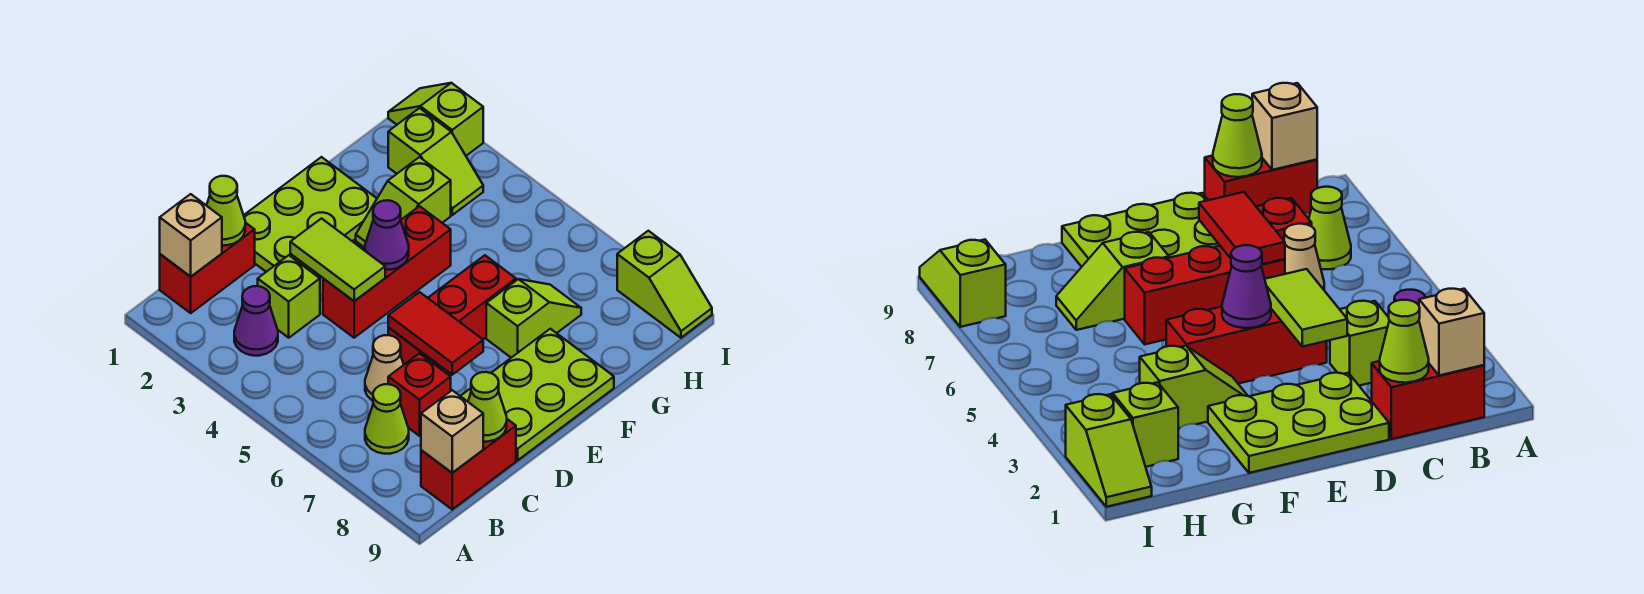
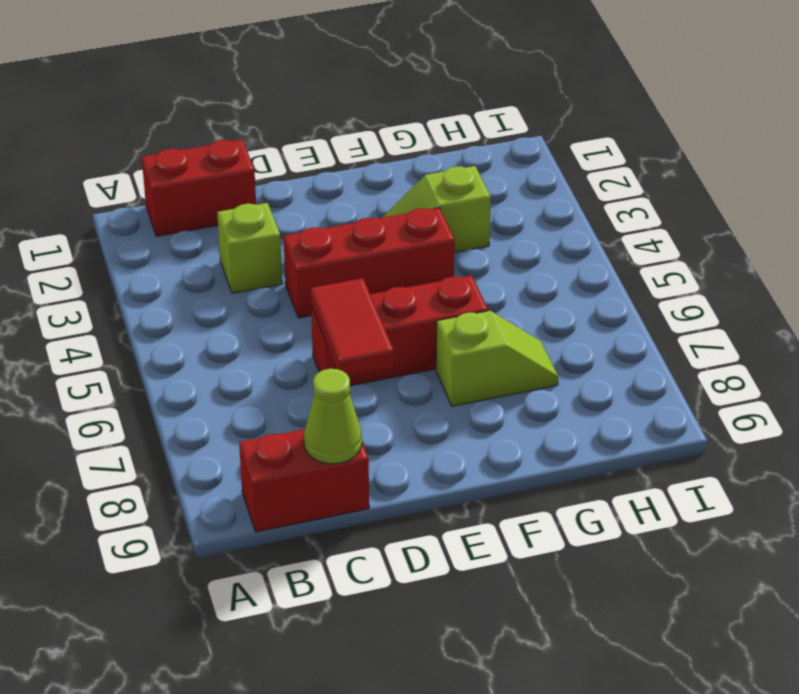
none -> purple cone B3 level 1
none -> lime cone B7 level 1
none -> tan cone C6 level 1

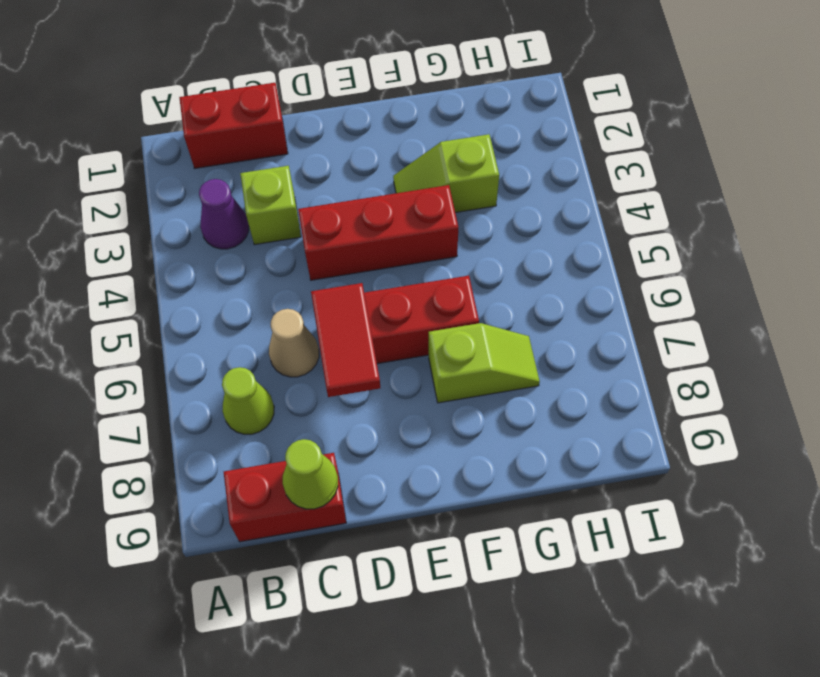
none -> red brick C7 level 1
none -> lime plate D1:F2 level 1
none -> lime plate D8:F9 level 1

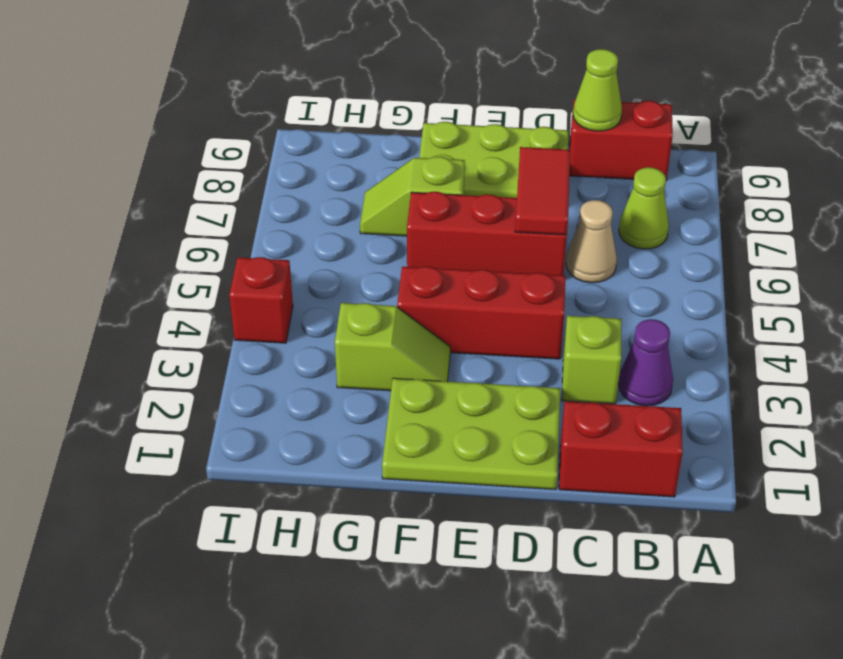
red brick I4 level 1 -> red brick C7 level 1
none -> lime slope H2:H3 level 1 top 2
none -> lime slope I1:I2 level 1 top 2
none -> lime slope I8:I9 level 1 top 8

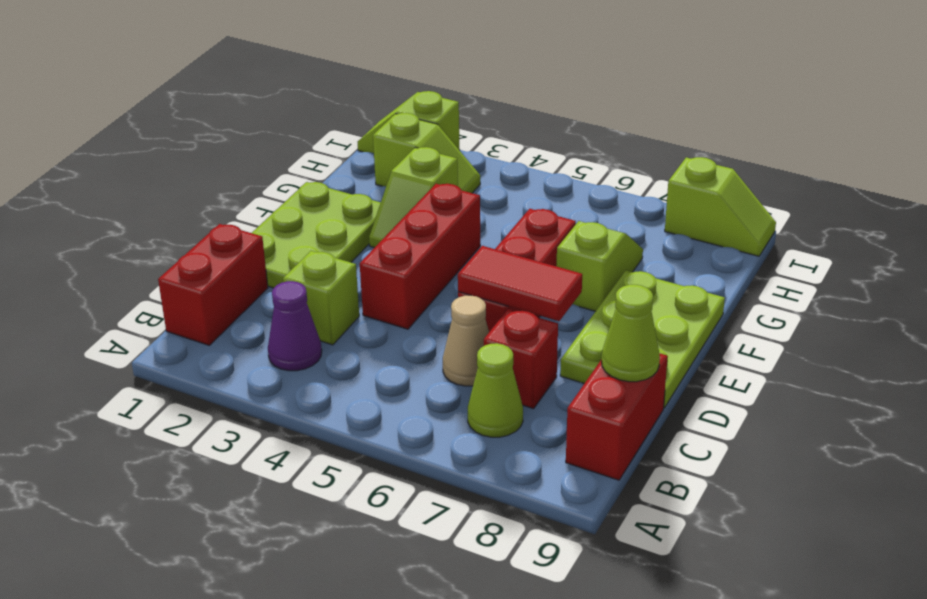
none -> tan brick B1 level 2
none -> tan brick B9 level 2
none -> lime cone C1 level 2

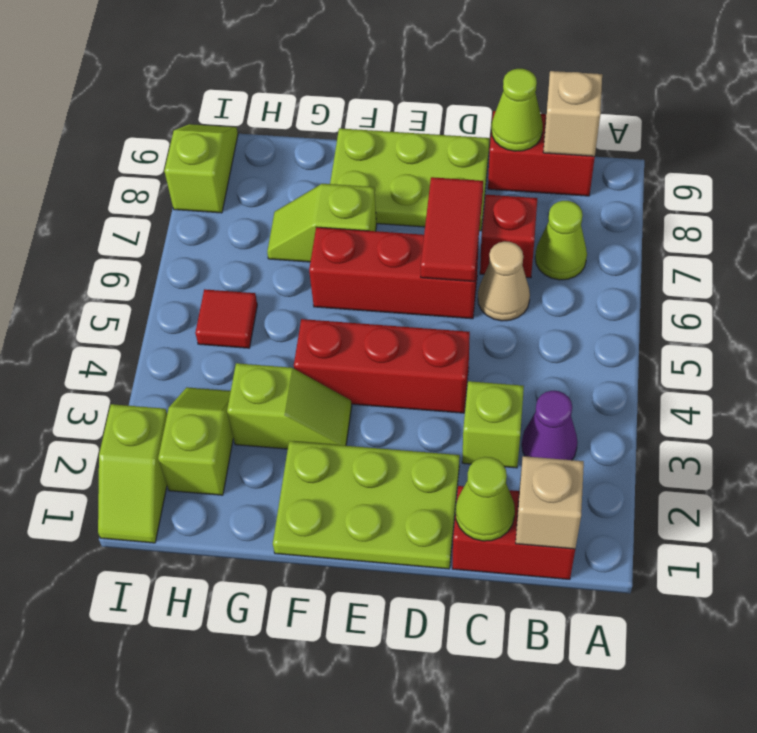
red tile H5 level 1 -> none
none -> lime tile D3:D4 level 2
none -> purple cone E4 level 2

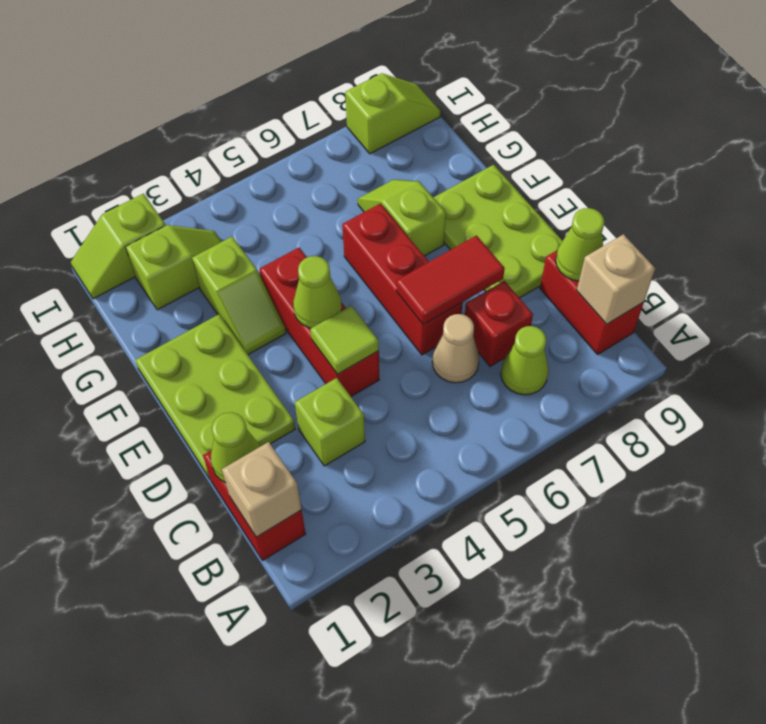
lime tile D4 level 2 -> lime tile D3:D4 level 2
lime cone E4 level 2 -> purple cone E4 level 2
none -> purple cone B3 level 1

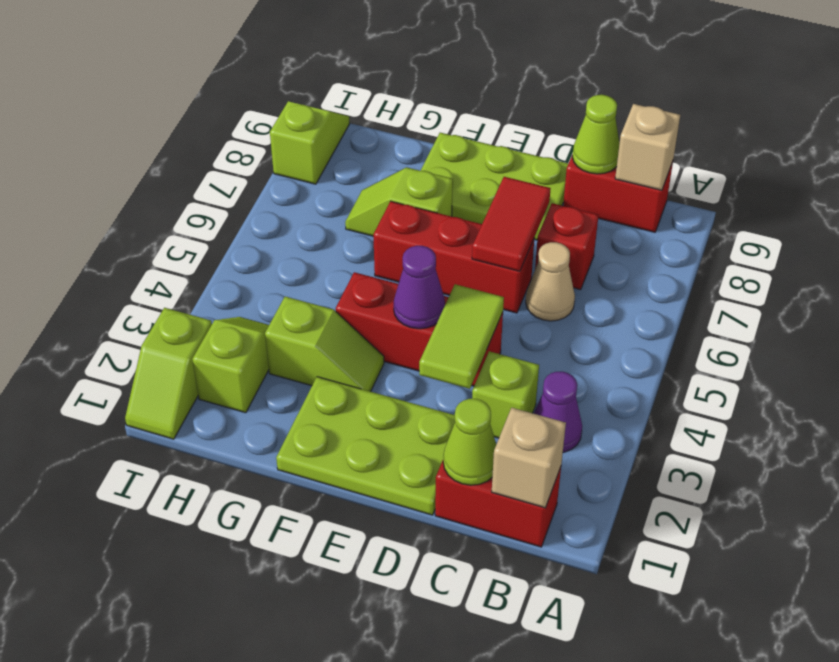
none -> lime cone B7 level 1

